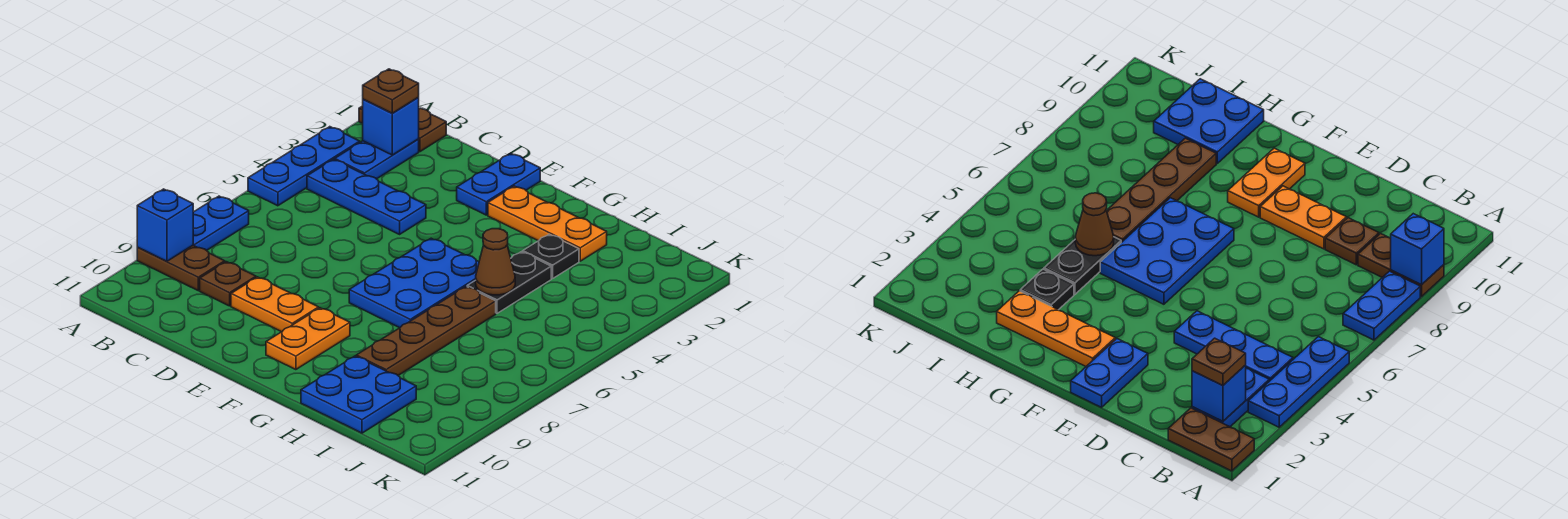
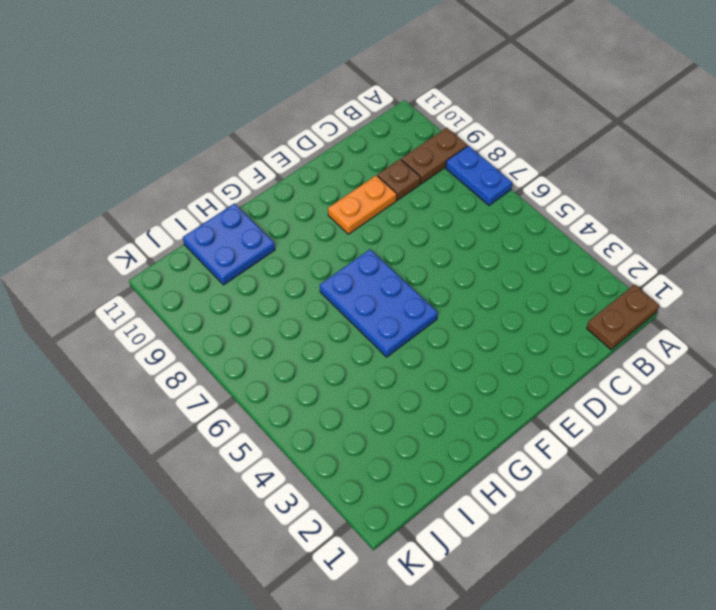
none -> blue plate A3:A5 level 1
none -> blue plate B2:B3 level 1
none -> blue plate B4:D4 level 1

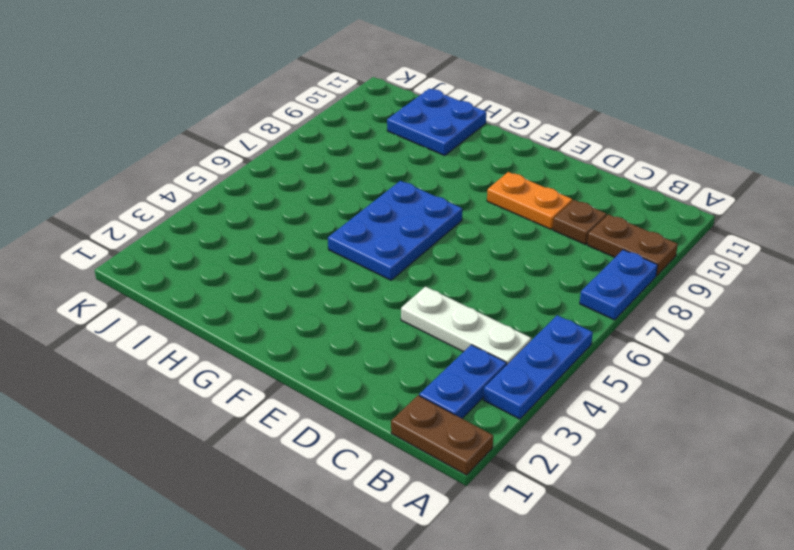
white plate B4:D4 level 1 -> blue plate B4:D4 level 1
none -> blue plate E1:E2 level 1
none -> orange plate F2:H2 level 1
none -> orange plate F9:F10 level 1

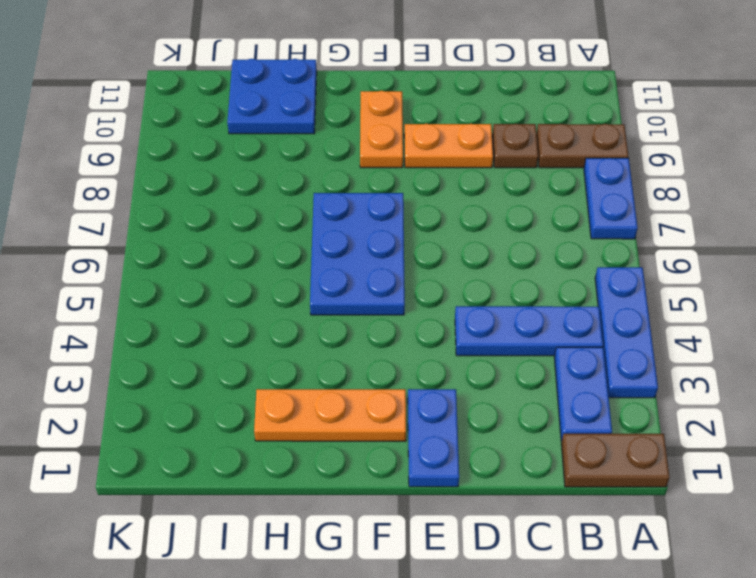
none -> black plate H3 level 1
none -> black plate H4:H5 level 1
none -> brown plate H6:H9 level 1

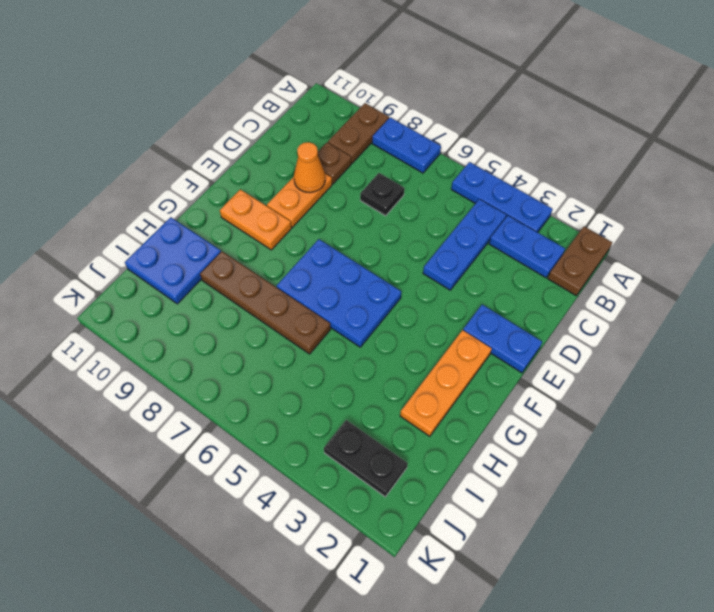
black plate C7 level 1 -> black plate H3 level 1
orange cone D9 level 2 -> none
black plate J2:J3 level 1 -> black plate H4:H5 level 1
none -> blue brick A9 level 2
none -> blue brick B2 level 2
none -> brown cone H5 level 2

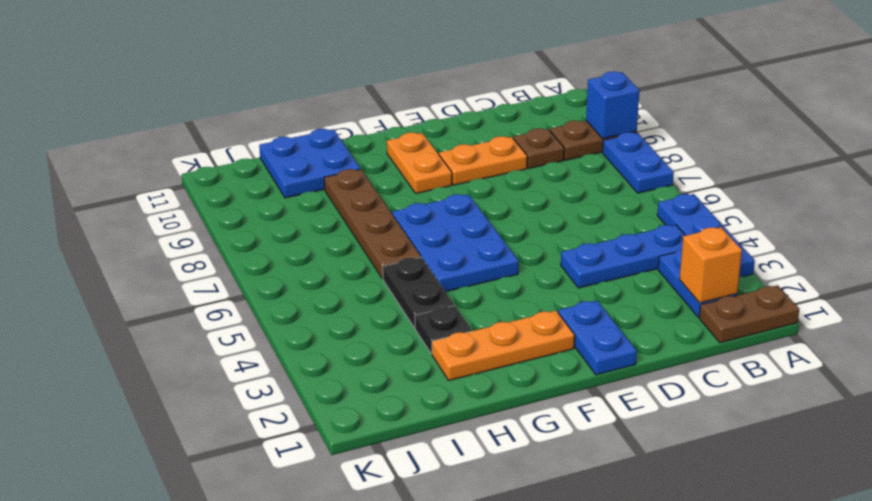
orange brick B2 level 2 -> blue brick B2 level 2
none -> brown cone H5 level 2
none -> brown plate B2 level 3

